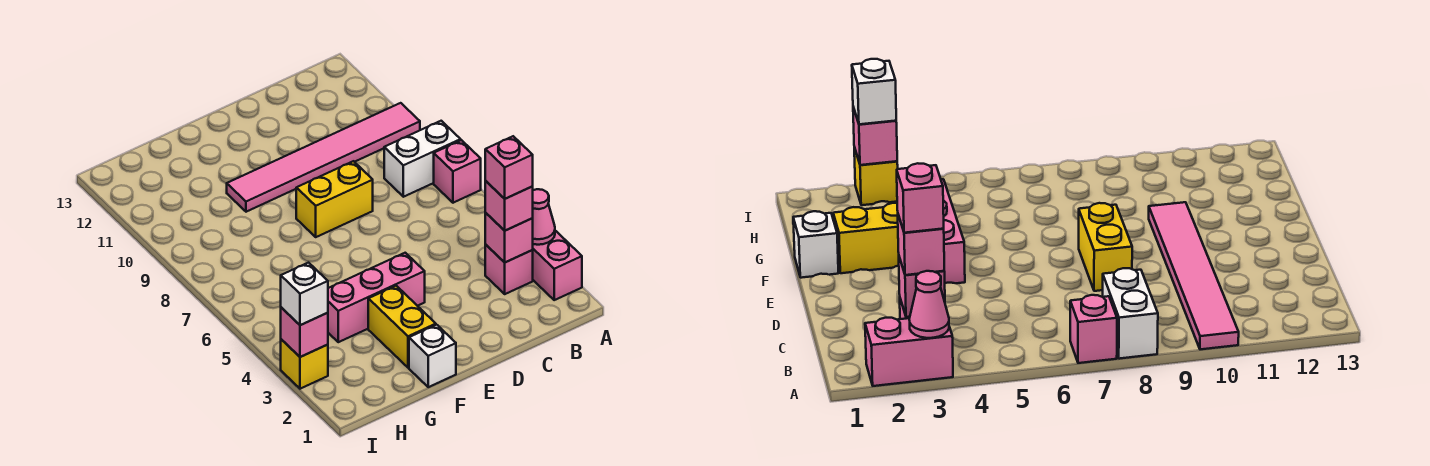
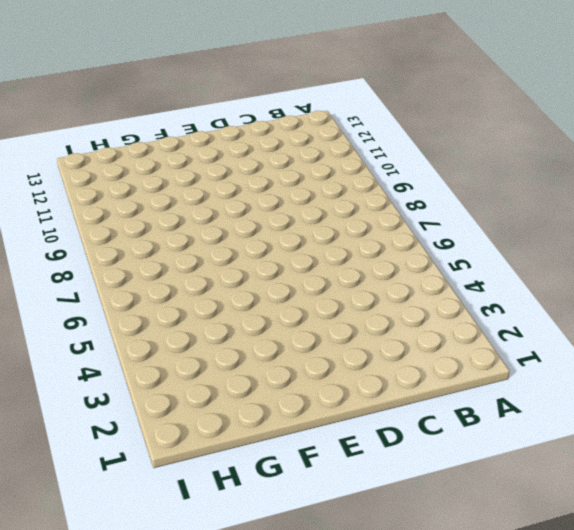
none -> pink brick A2:A3 level 1
none -> pink brick A7 level 1
none -> white brick A8:B8 level 1

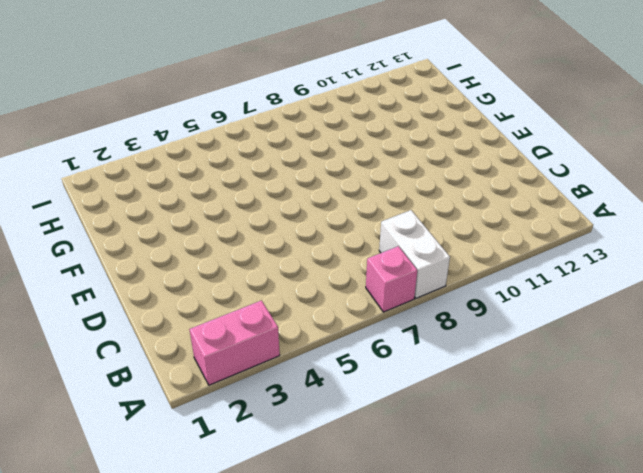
none -> pink tile A10:F10 level 1
none -> pink brick B3 level 1
none -> yellow brick D8:E8 level 1

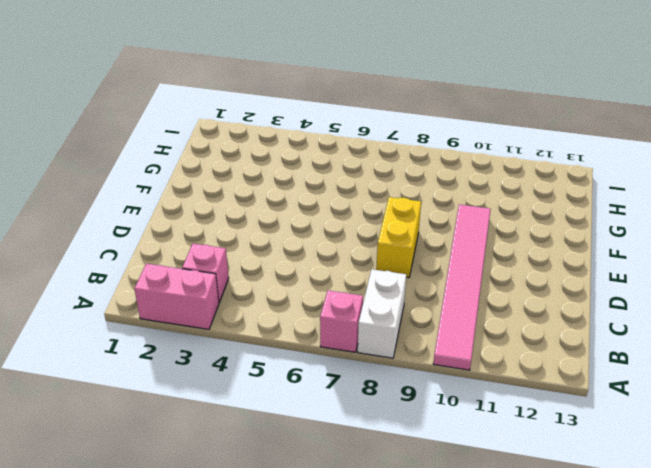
none -> pink brick E4:G4 level 1
none -> white brick F1 level 1
none -> yellow brick F2:F3 level 1

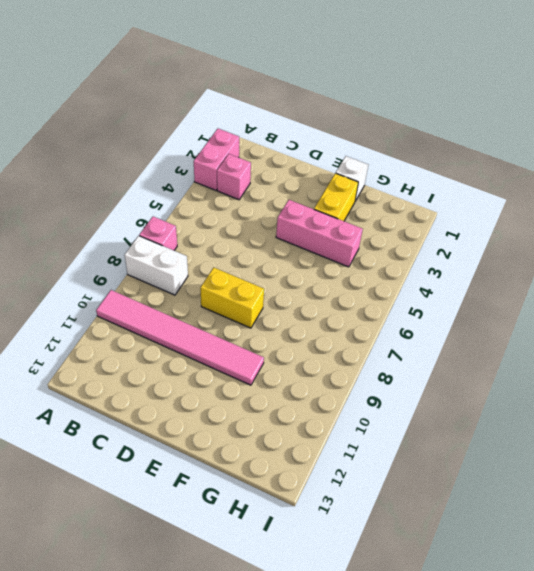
none -> yellow brick I3 level 1
none -> pink cone A3 level 2
none -> pink brick B3 level 2

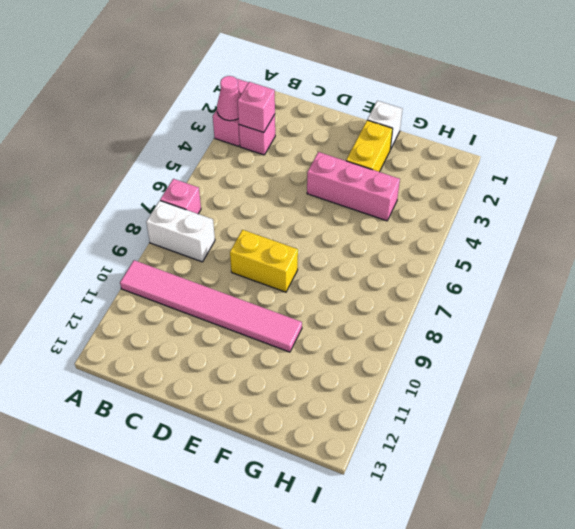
none -> yellow brick I3 level 1
none -> pink brick I3 level 2
none -> pink brick B3 level 3

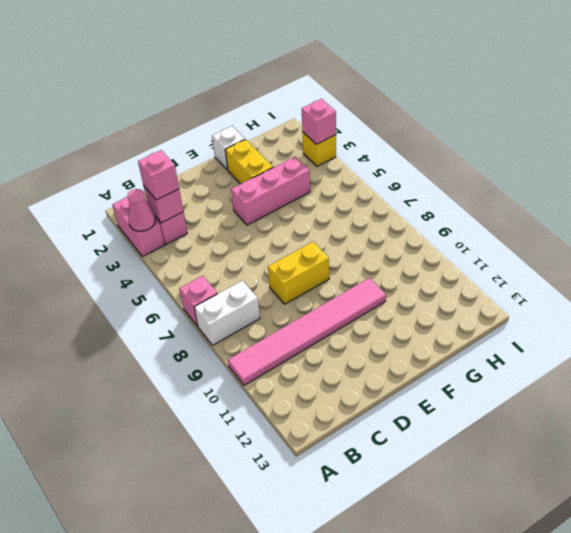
none -> white brick I3 level 3
none -> pink brick B3 level 4

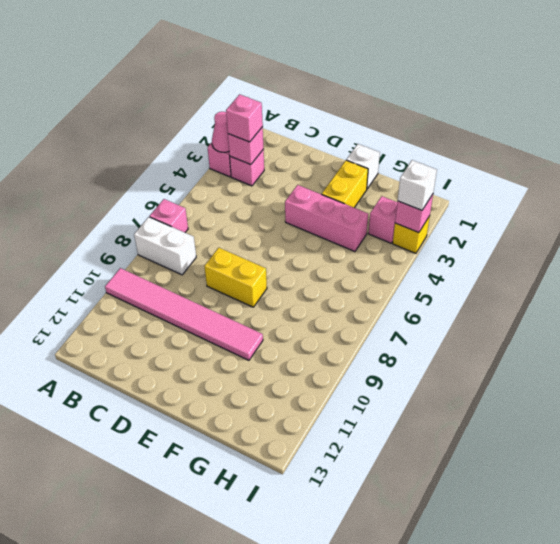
pink brick H3 level 1 -> pink brick B3 level 4

